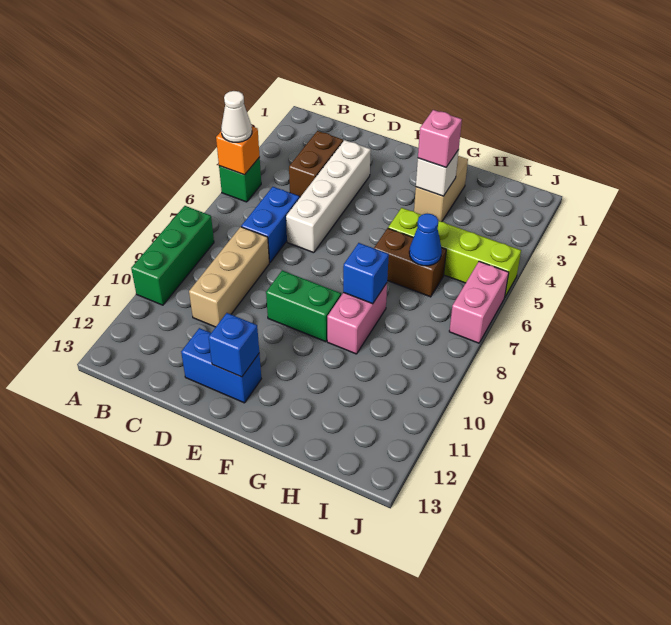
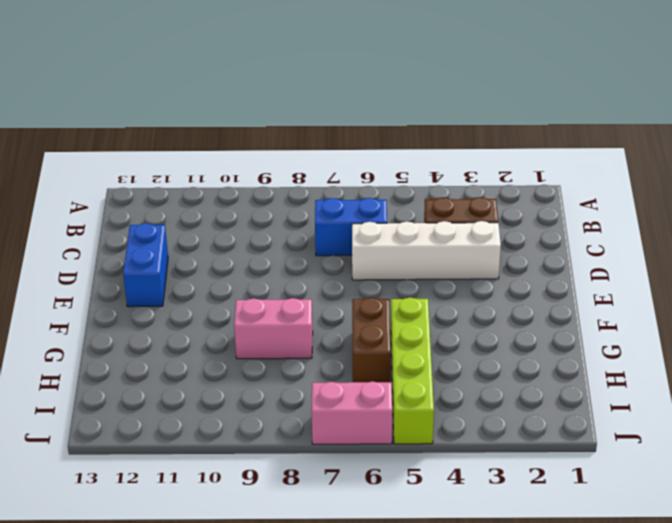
none -> green brick A5 level 1
none -> green brick A8:A10 level 1
none -> tan brick C8:C10 level 1

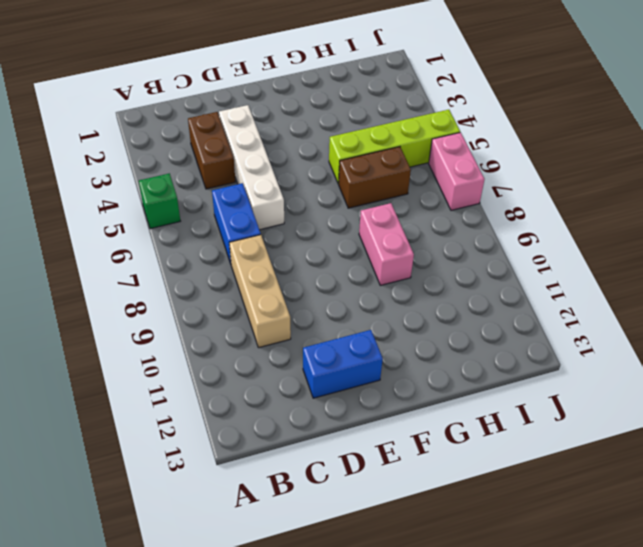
none -> green brick A8:A10 level 1
none -> green brick E9:F9 level 1
none -> tan brick G2:G3 level 1

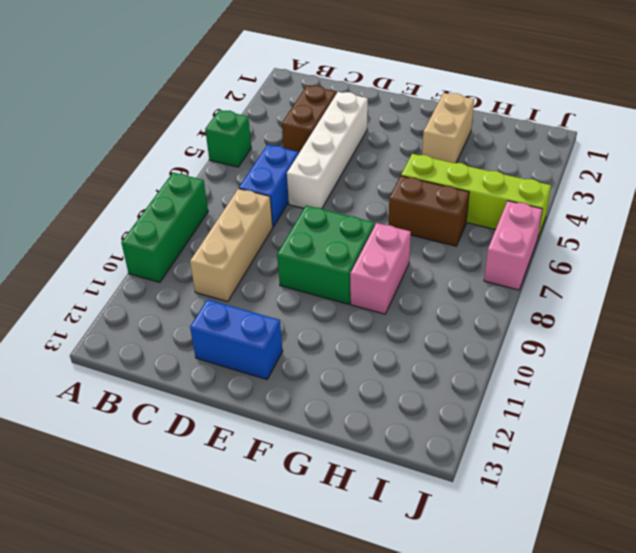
green brick E8:F9 level 1 -> green brick E9:F9 level 1
none -> orange brick A5 level 2
none -> blue brick E12 level 2
none -> white brick G3 level 2

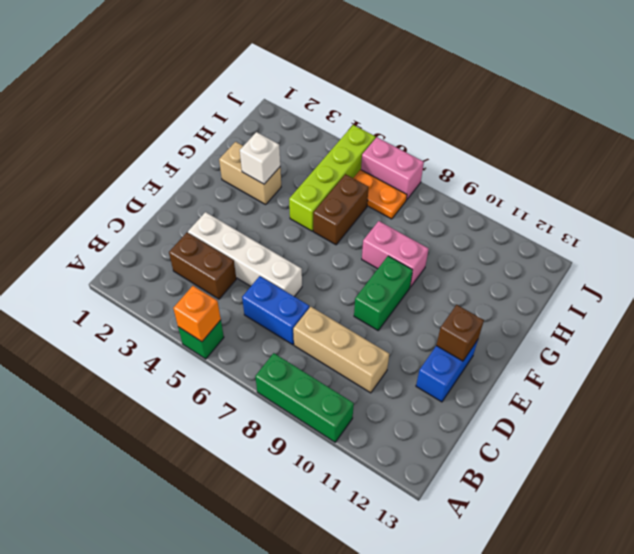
brown brick E12 level 2 -> blue brick E12 level 2
orange plate I6:I7 level 1 -> none
none -> blue brick G8 level 2
none -> blue cone H6 level 2
none -> white cone A5 level 3

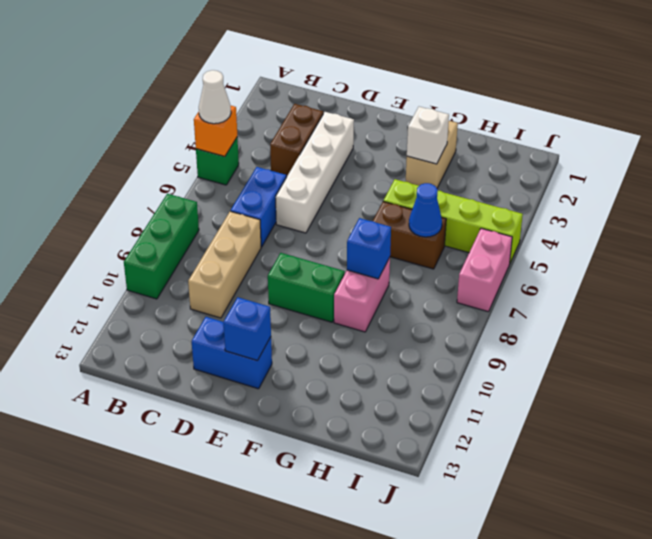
none -> pink brick G3 level 3

